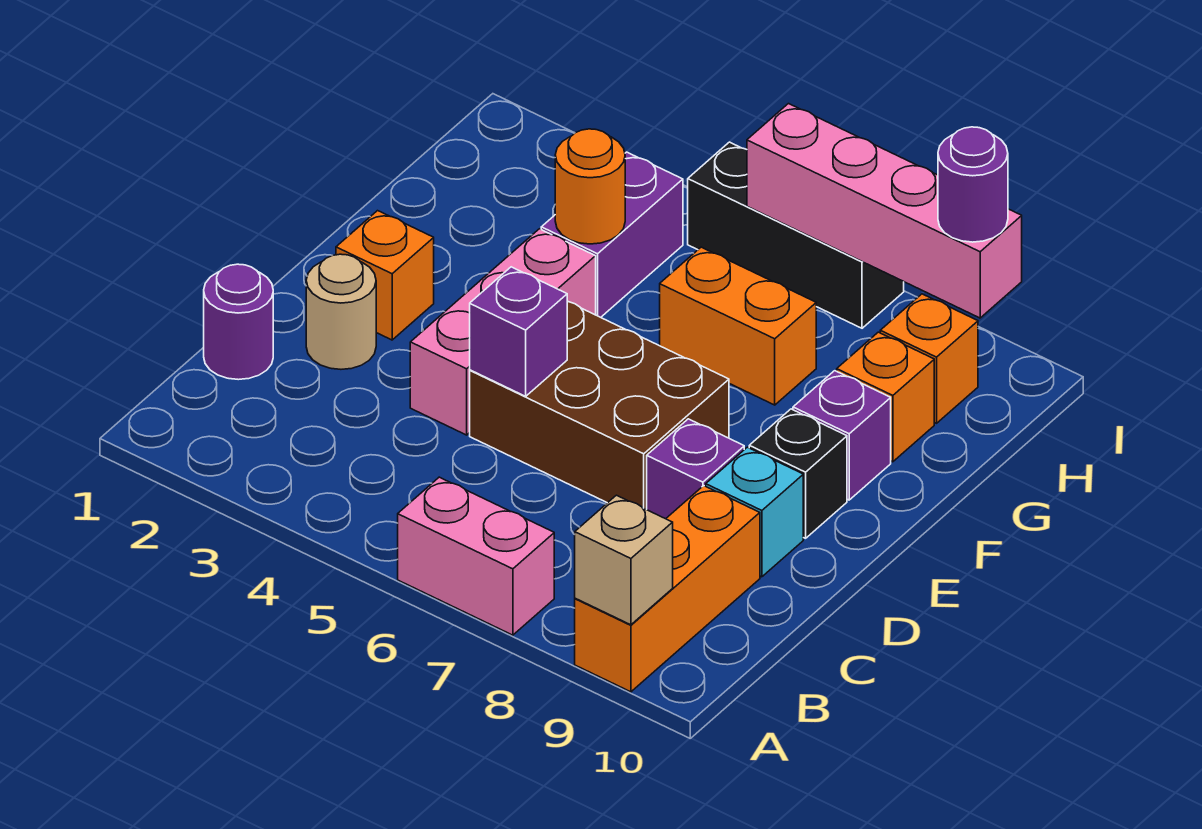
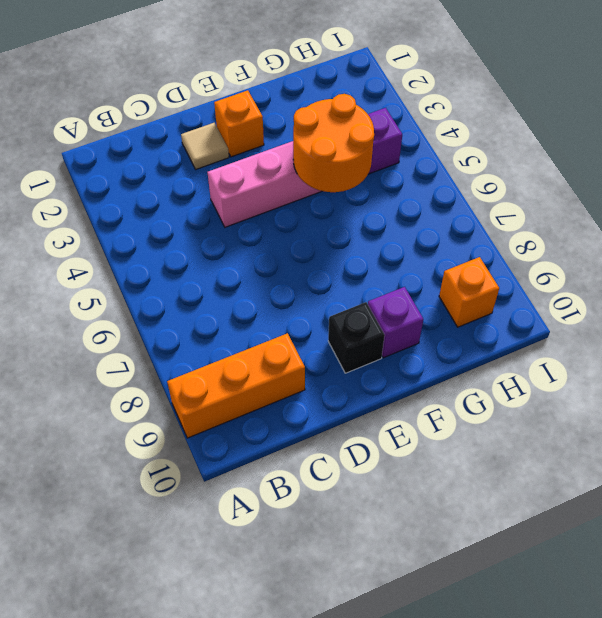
tan tile D2 level 1 -> tan round brick D2 level 1
orange round brick F4:G5 level 2 -> orange round brick G4 level 2
none -> pink brick A6:A7 level 1
none -> purple round brick C1 level 1
none -> brown brick D5:E7 level 1

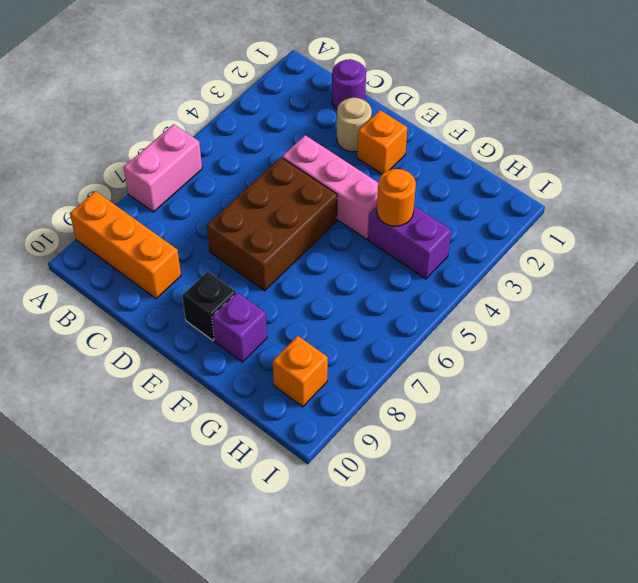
none -> purple brick D8 level 1
none -> cyan brick D9 level 1
none -> orange brick G6:G7 level 1

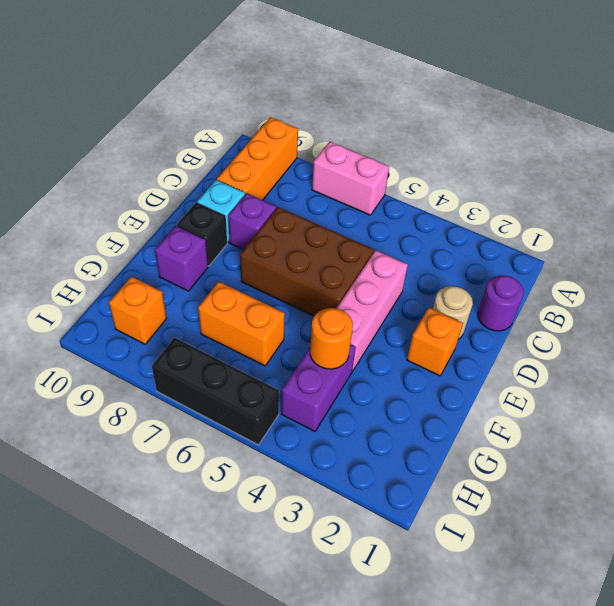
none -> orange brick G9 level 1
none -> tan brick A9 level 2
none -> purple brick D5 level 2

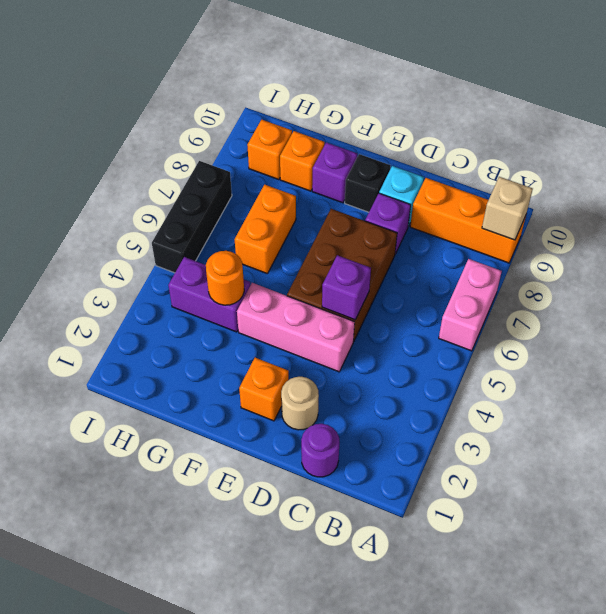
none -> pink brick I6:I9 level 2
none -> purple round brick I9 level 3

